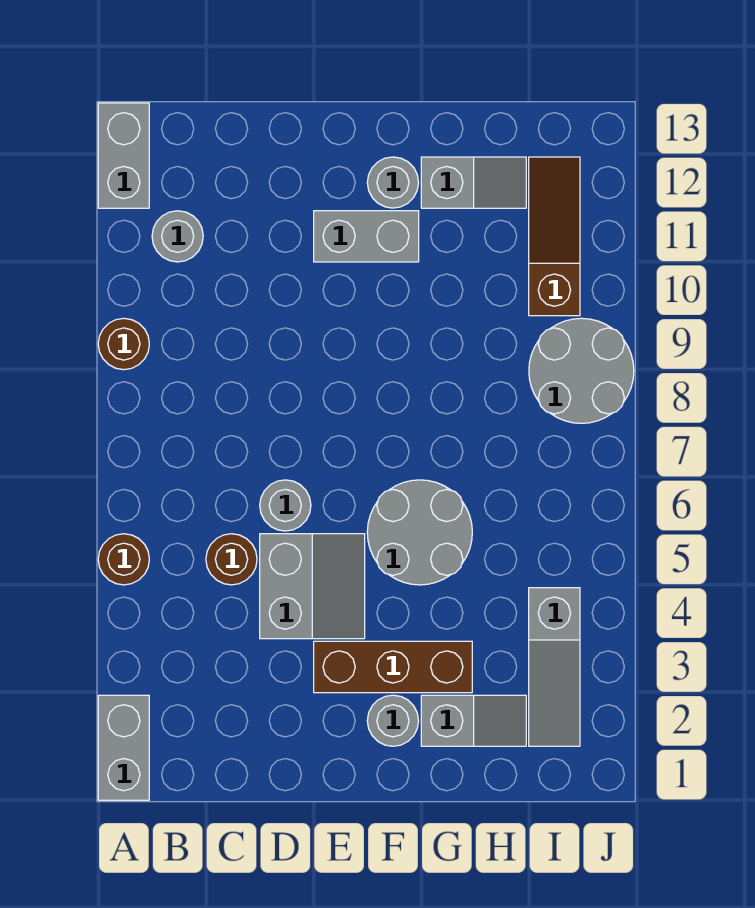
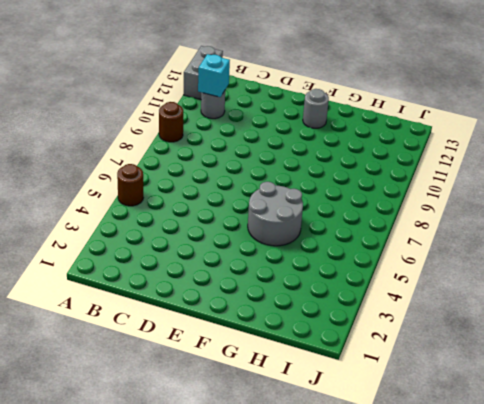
cyan brick B11 level 2 -> none
none -> grey brick A1:A2 level 1
none -> brown round brick C5 level 1
none -> grey slope D4:E5 level 1 top D

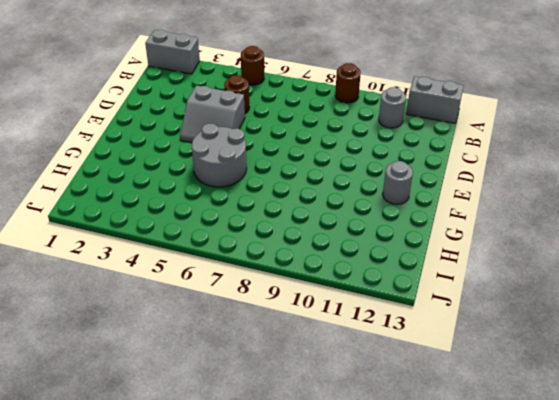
none -> grey round brick D6 level 1
none -> brown brick E3:G3 level 1
none -> grey brick E11:F11 level 1

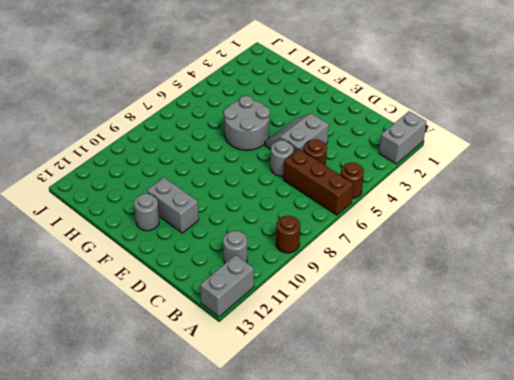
brown brick A6:C6 level 1 -> brown brick E3:G3 level 1
none -> grey round brick F2 level 1
none -> grey slope G2:H2 level 1 top G
none -> grey slope G12:H12 level 1 top G

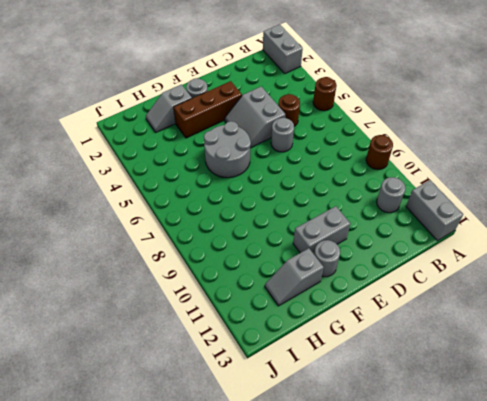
none -> grey slope I2:I4 level 1 top 4
none -> grey round brick I8:J9 level 1
none -> brown slope I10:I12 level 1 top 10

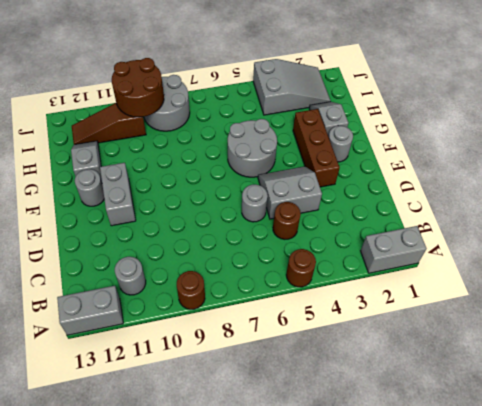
grey slope I2:J4 level 1 top 4 -> grey slope I2:I4 level 1 top 4
brown round brick I9:J10 level 2 -> none

